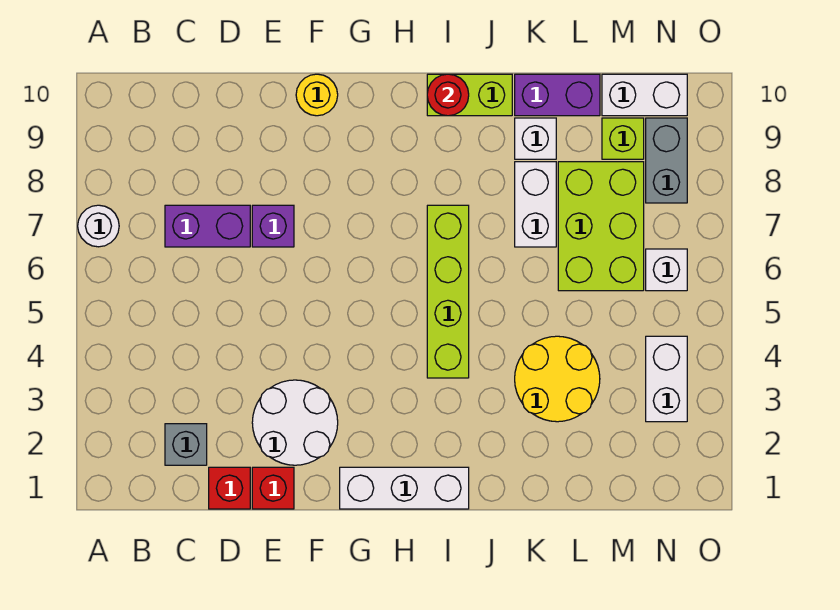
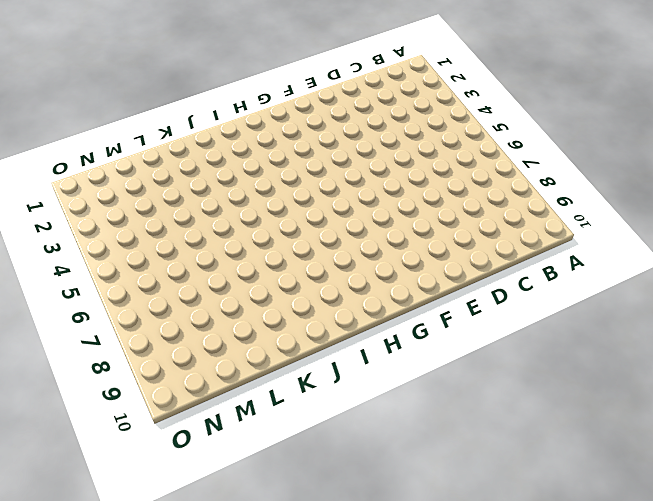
none -> white round brick A7 level 1
none -> grey brick C2 level 1
none -> purple brick C7:D7 level 1

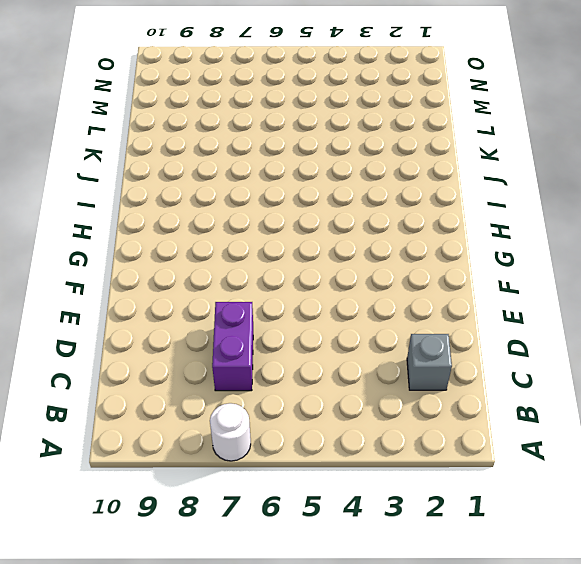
none -> red brick D1 level 1
none -> red brick E1 level 1
none -> white round brick E2:F3 level 1

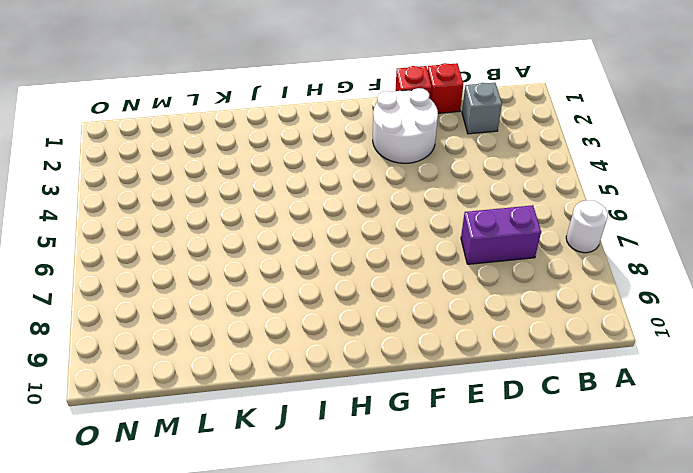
none -> purple brick E7 level 1
none -> yellow round brick F10 level 1
none -> white brick G1:I1 level 1

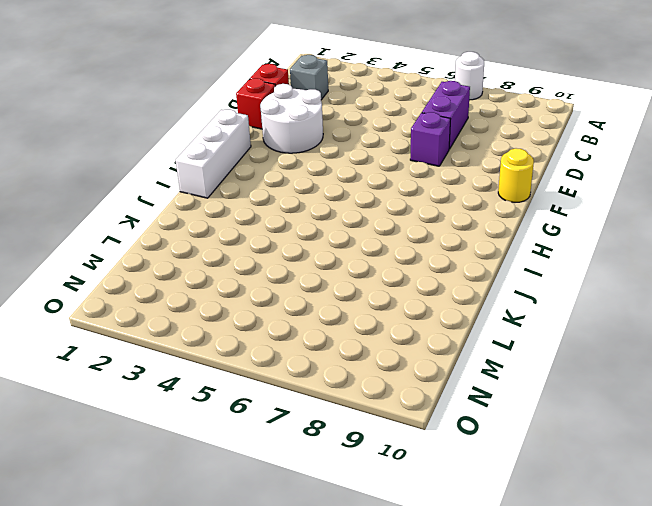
none -> lime brick I4:I7 level 1
none -> lime brick I10:J10 level 1
none -> yellow round brick K3:L4 level 1

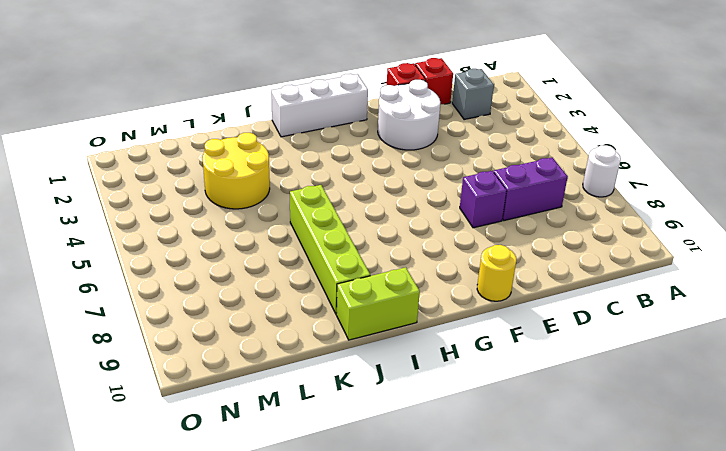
lime brick J6:J9 level 1 -> lime brick I4:I7 level 1
none -> white brick K7:K8 level 1
none -> white brick K9 level 1
none -> purple brick K10:L10 level 1

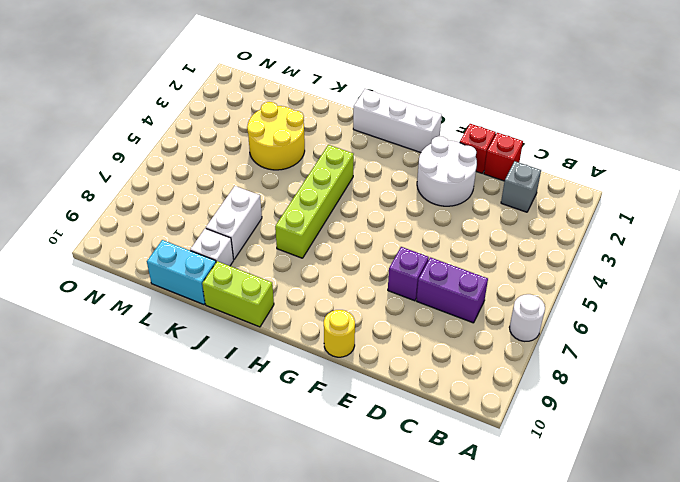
cyan brick K10:L10 level 1 -> purple brick K10:L10 level 1
none -> lime brick L6:M8 level 1
none -> lime brick M9 level 1
none -> white brick M10:N10 level 1

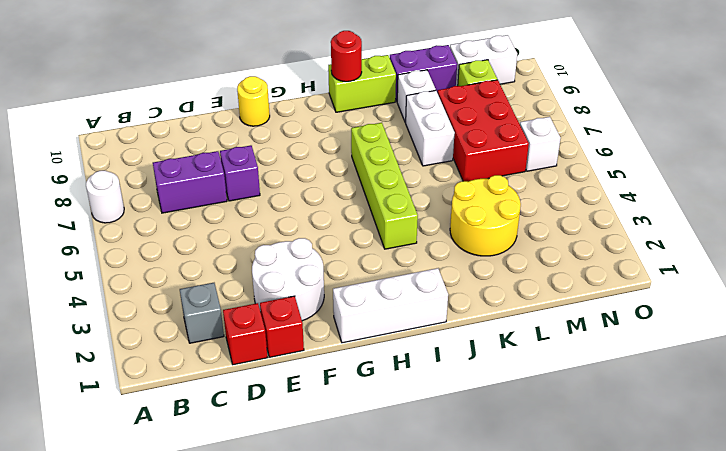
red brick L6:M8 level 1 -> lime brick L6:M8 level 1
none -> white brick N3:N4 level 1
none -> grey brick N8:N9 level 1

